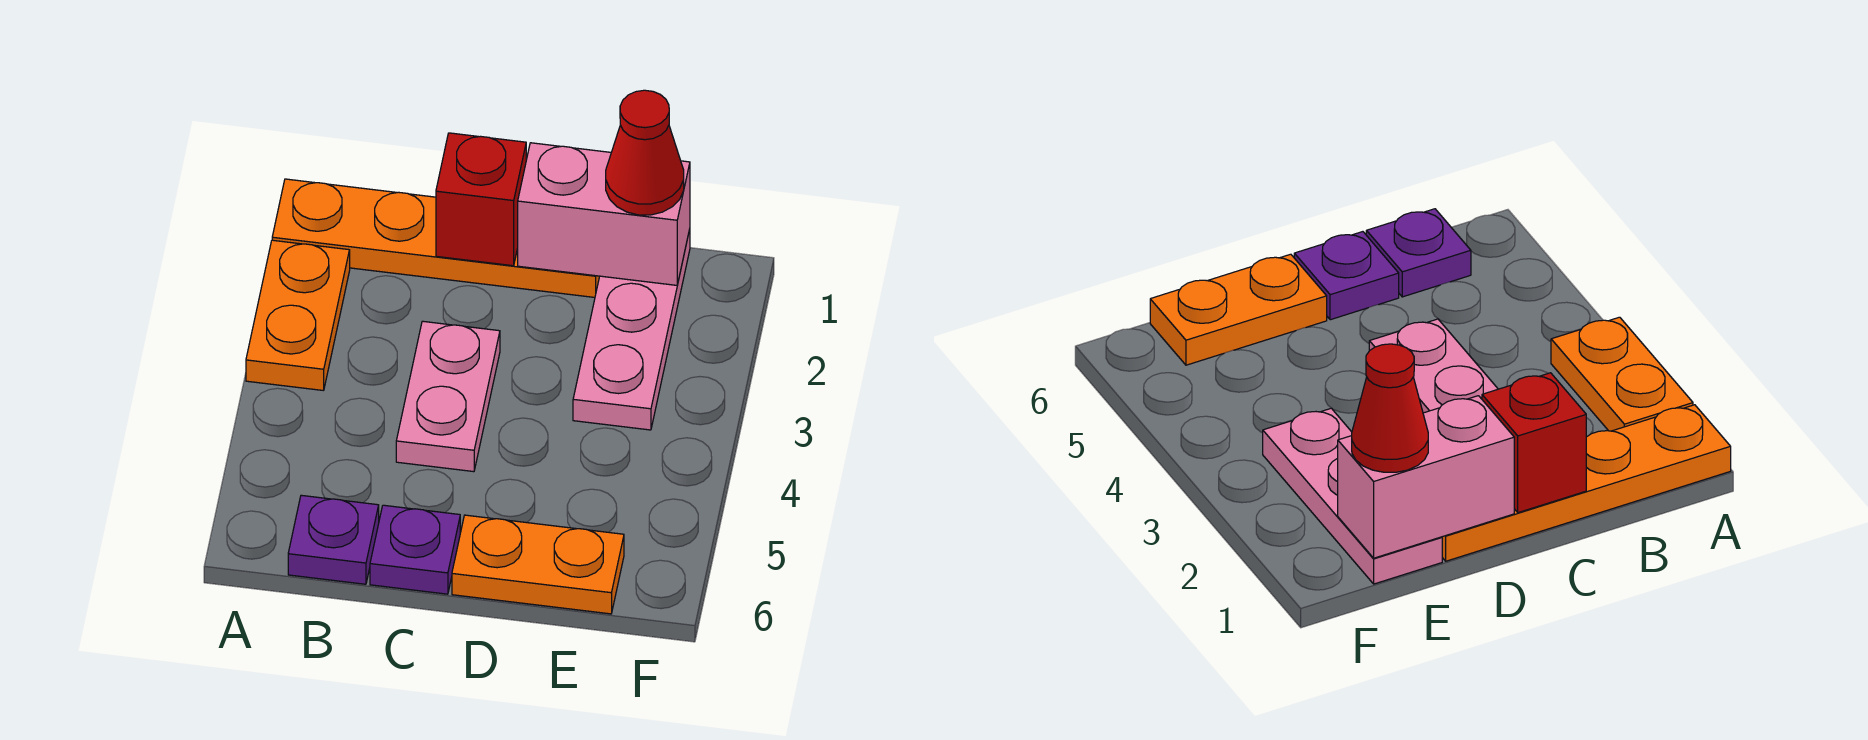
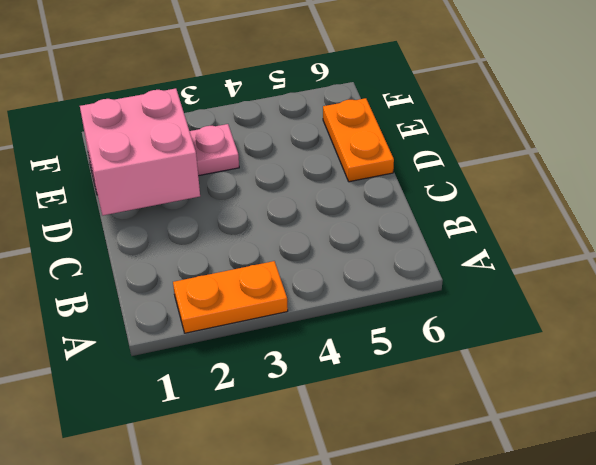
pink brick D1:E2 level 2 -> pink brick D1:E1 level 2
none -> orange plate A1:D1 level 1
none -> purple plate B6 level 1

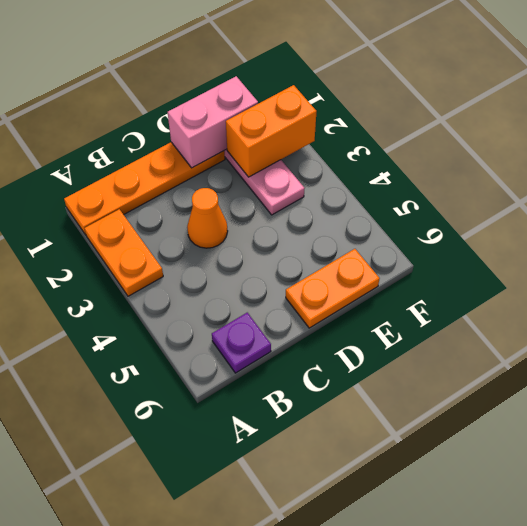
orange cone C3 level 1 -> pink plate C3:C4 level 1
orange brick E2:F2 level 2 -> none
none -> purple plate C6 level 1
none -> red brick C1 level 2

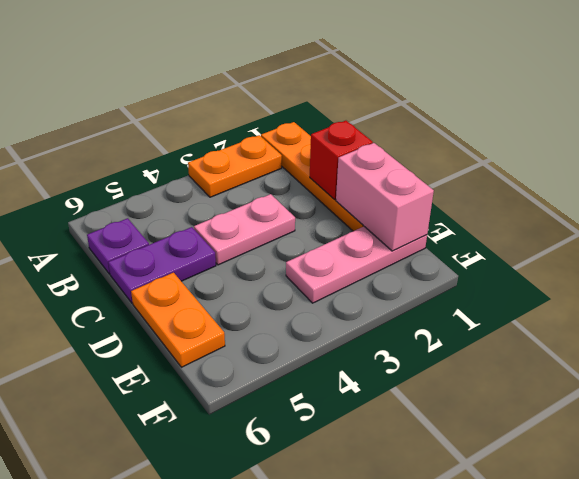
purple plate C5:C6 level 1 -> purple plate C6 level 1
none -> red cone E1 level 3

